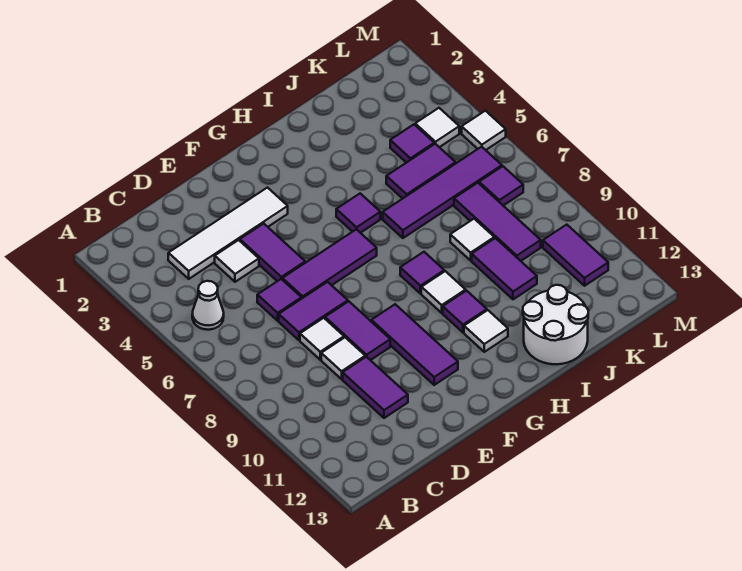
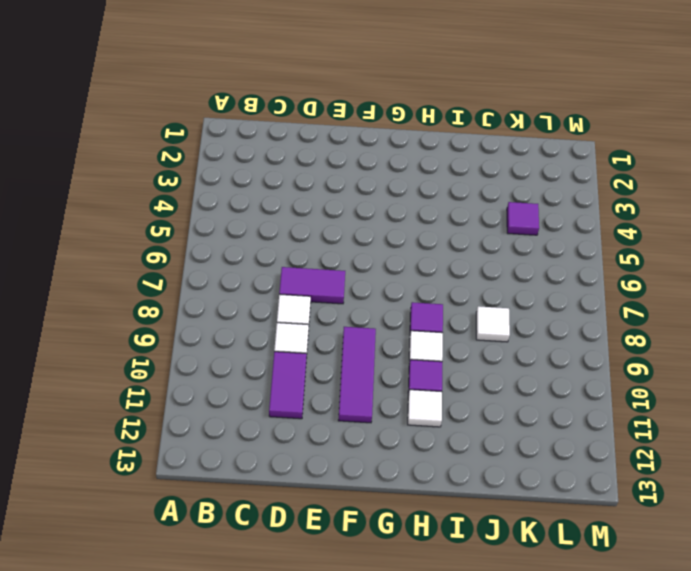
none -> white cone B5 level 1
none -> white tile C3:F3 level 1
none -> white tile D4 level 1

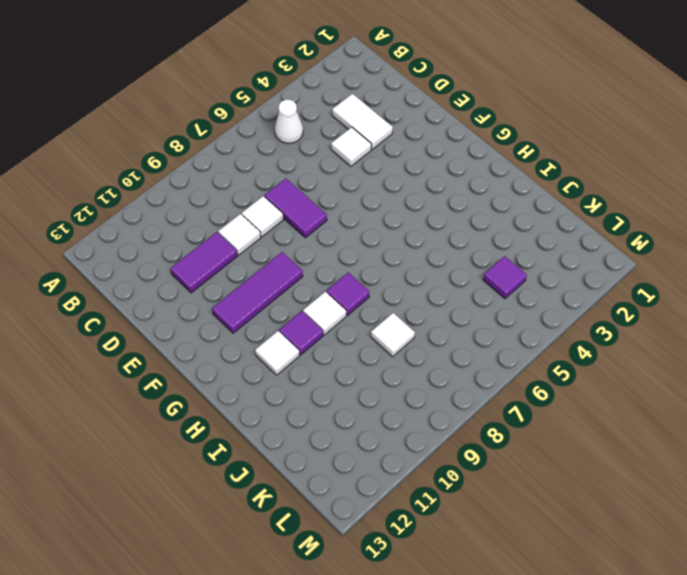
white tile C3:D3 level 1 -> white tile C3:F3 level 1
none -> purple tile D6 level 1
none -> purple tile E4:E5 level 1
none -> purple tile E6:G6 level 1

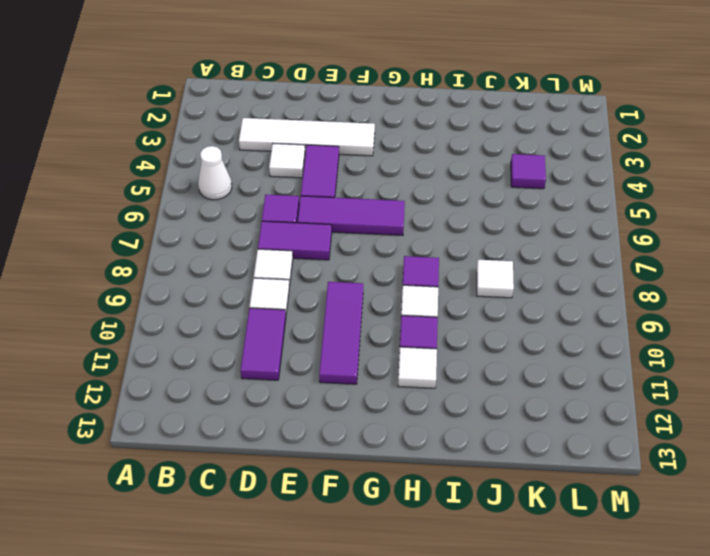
none -> purple tile E8:E9 level 1
none -> purple tile H5 level 1
none -> purple tile I6:L6 level 1

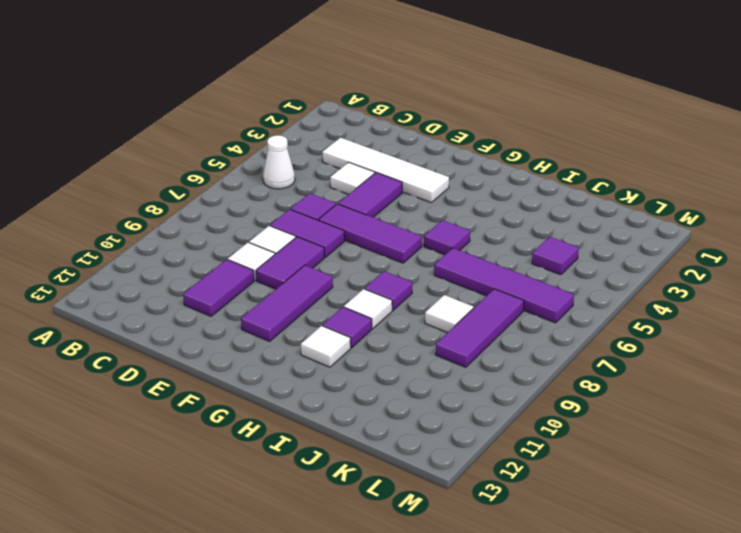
none -> white round brick I12:J13 level 1
none -> purple tile J5:K5 level 1
none -> purple tile J9:J10 level 1

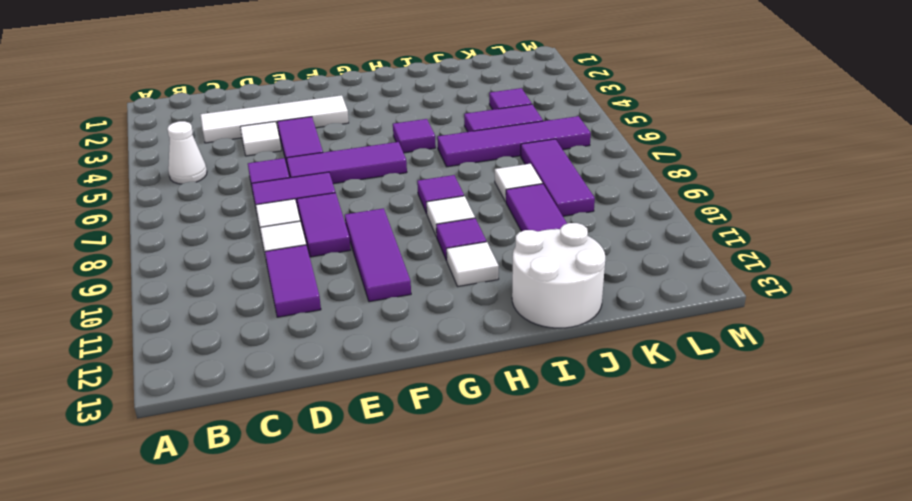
none -> white tile L4 level 1
none -> purple tile L7 level 1
none -> purple tile L10:L11 level 1

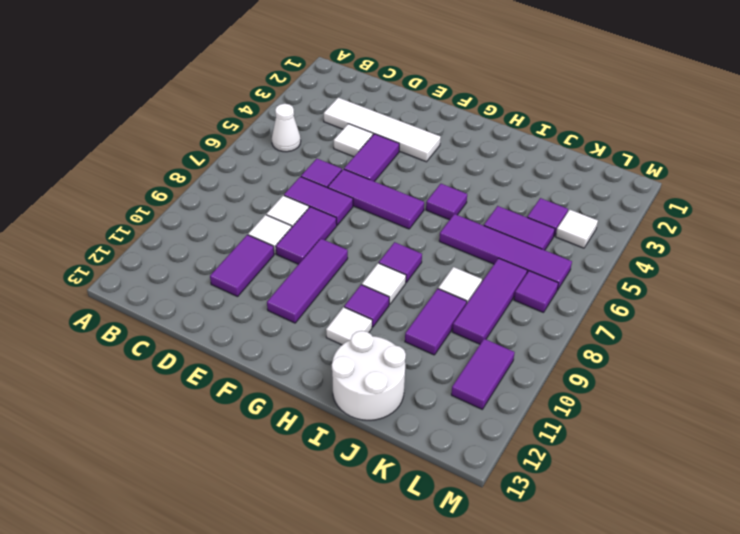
none -> white tile M5 level 1

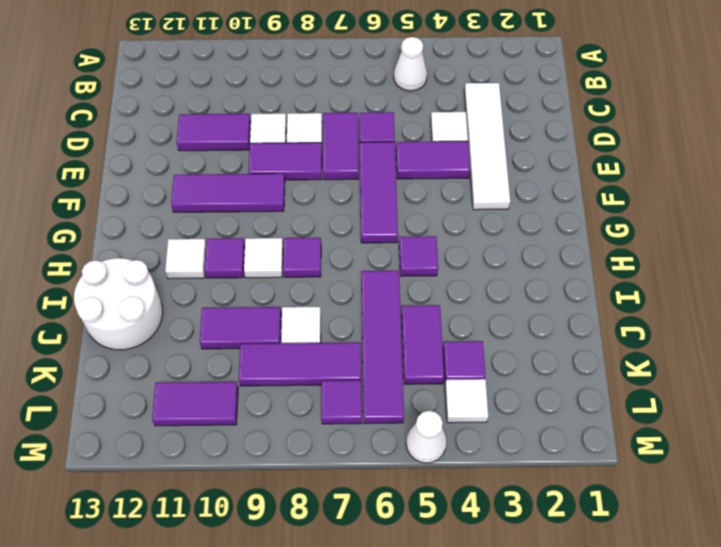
white cone M5 level 1 -> white tile M5 level 1

